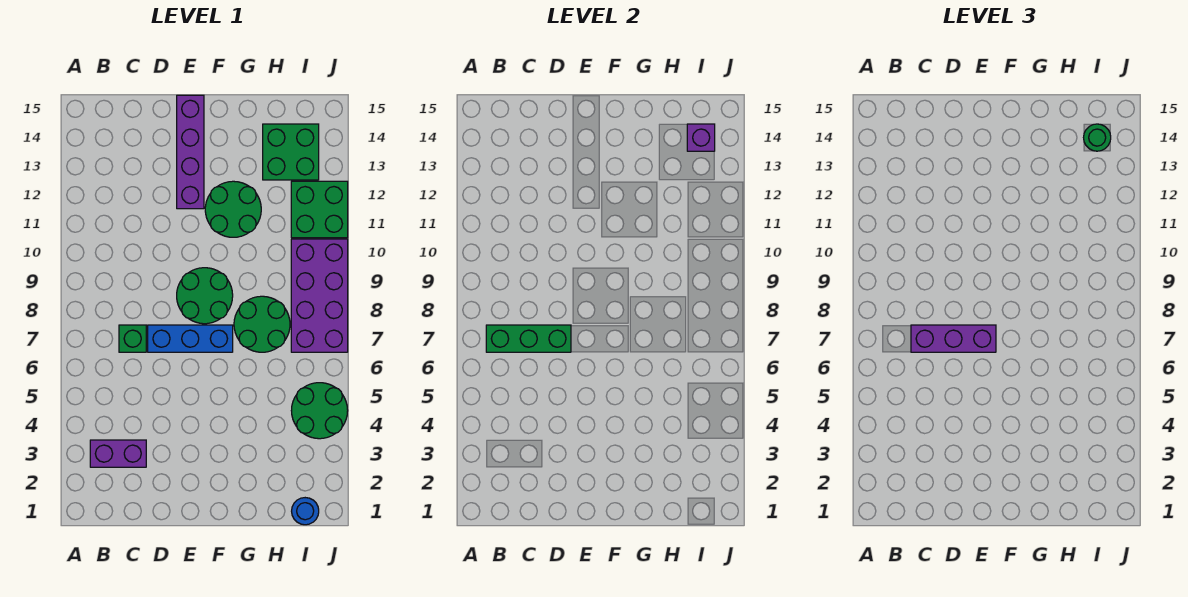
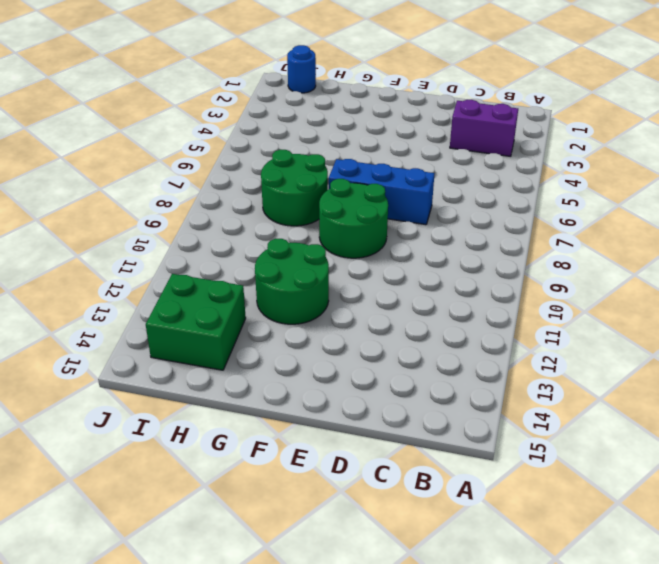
none -> green brick C7 level 1
none -> purple brick E12:E15 level 1
none -> green round brick I4:J5 level 1

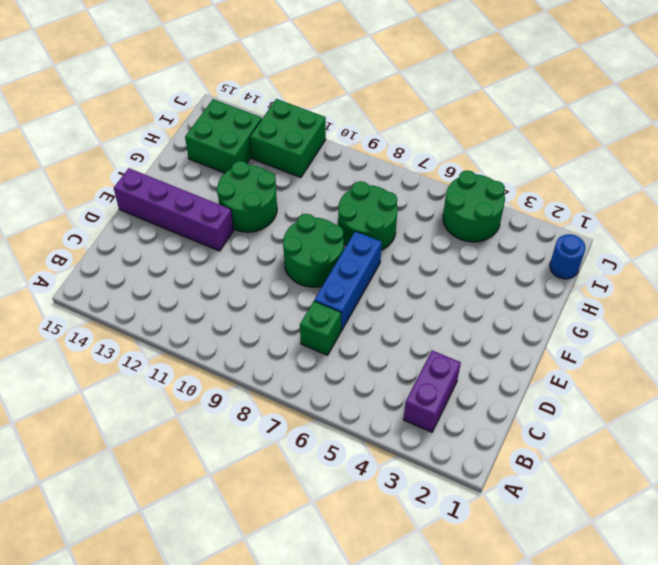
none -> purple brick I7:J10 level 1
none -> green brick B7:D7 level 2
none -> purple brick I14 level 2

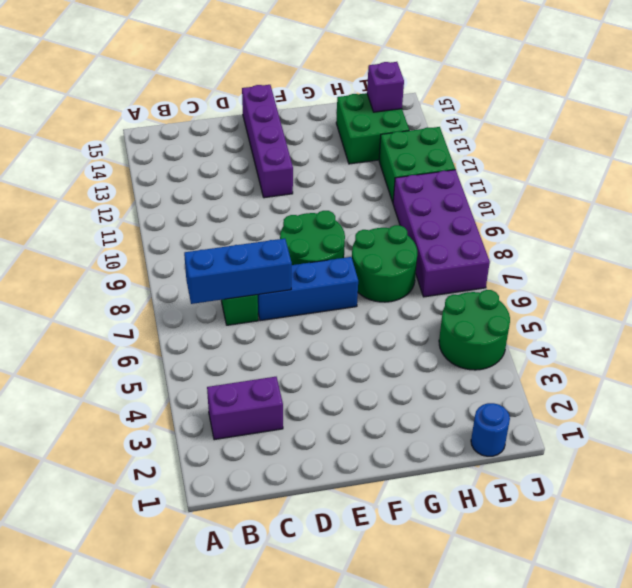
blue brick B7:D7 level 2 -> green brick B7:D7 level 2
none -> green round brick F11:G12 level 1
none -> purple brick C7:E7 level 3
none -> green round brick I14 level 3

